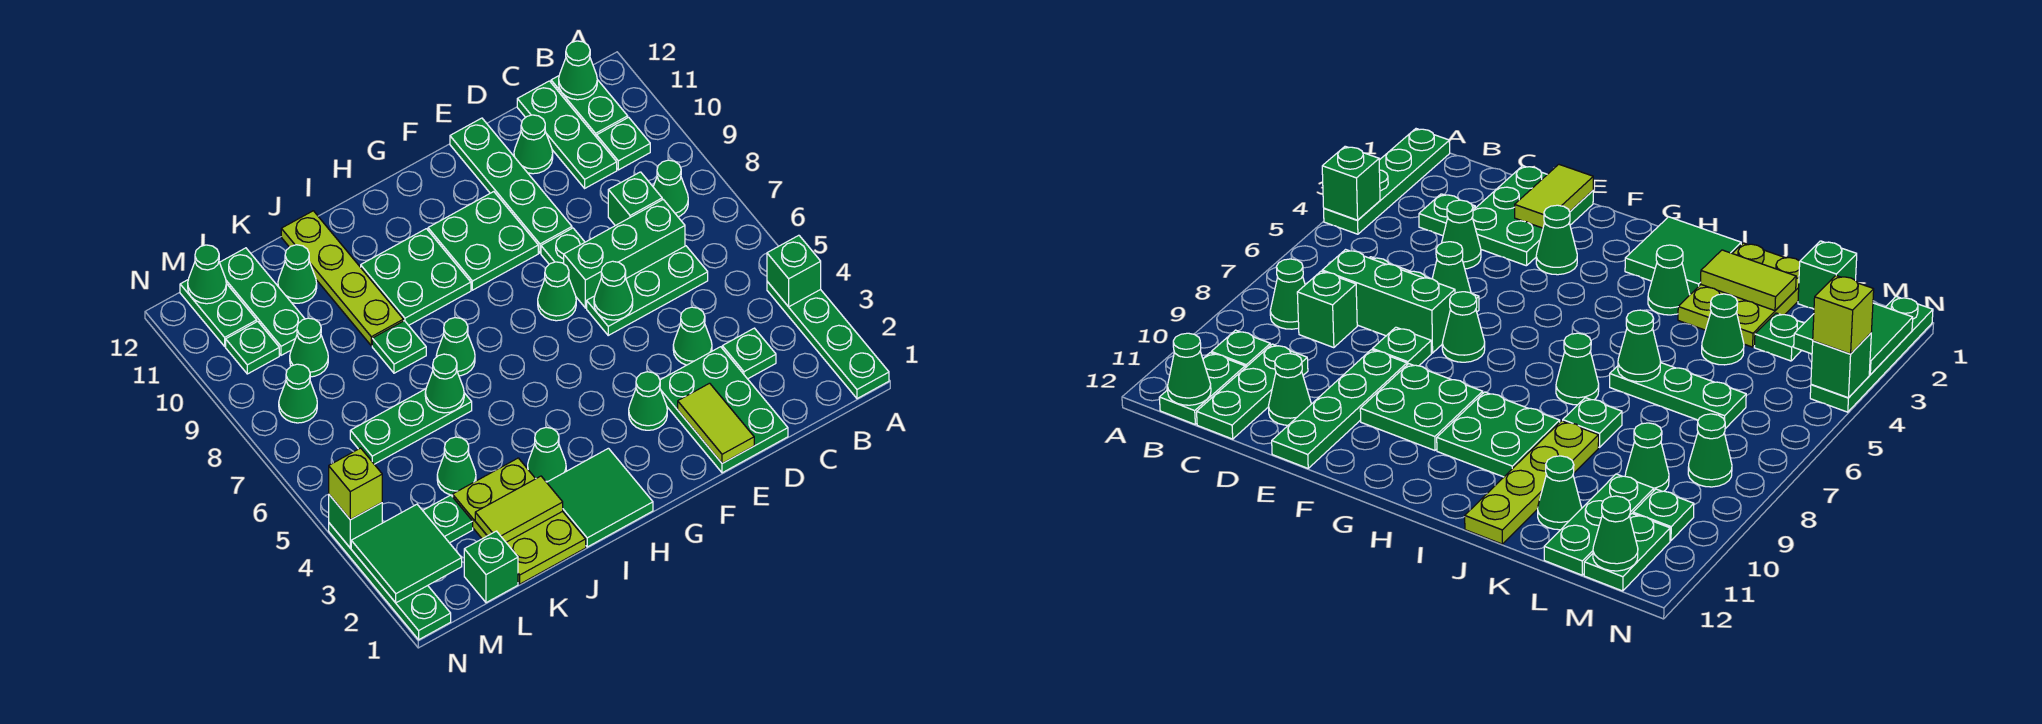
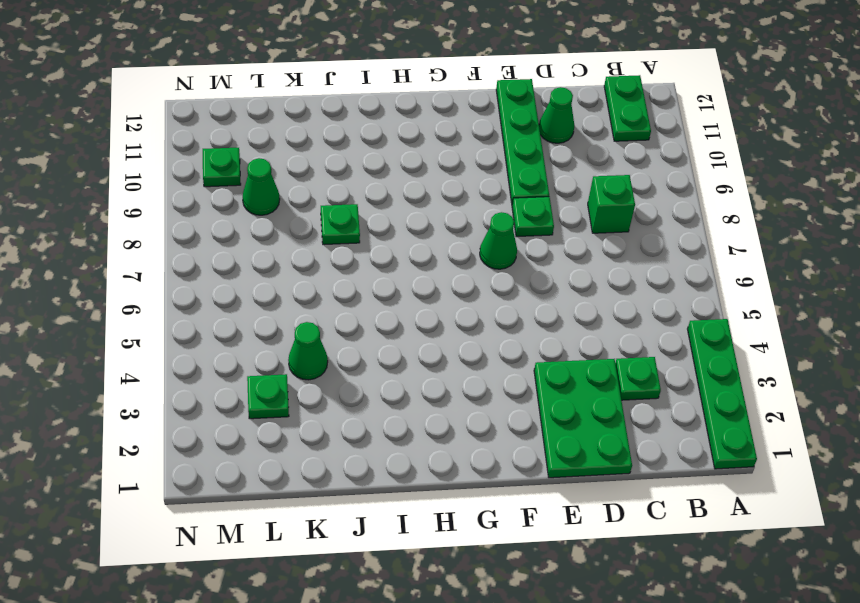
none -> green cone B8 level 1
none -> green plate B10 level 1
none -> green plate C6:E6 level 1
none -> green brick C7:E7 level 1

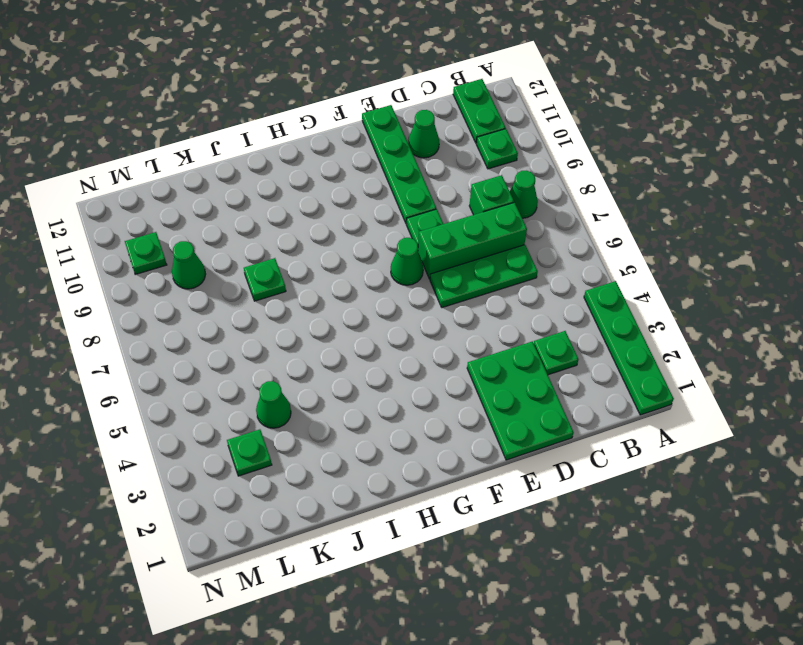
none -> green plate C10:C12 level 1
none -> green cone D4 level 1
none -> green cone F3 level 1
none -> green plate F9:G10 level 1

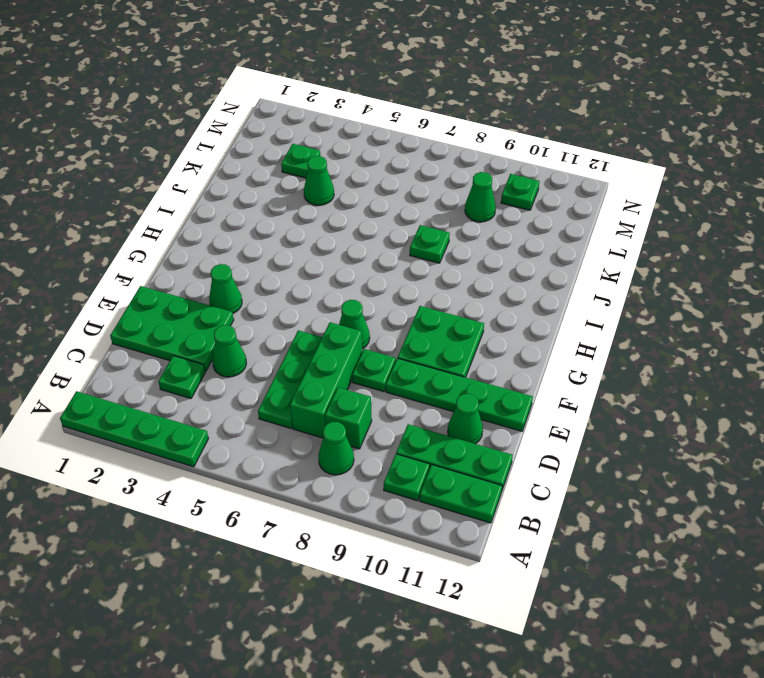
none -> green tile H1:I2 level 1
none -> green plate H9:I10 level 1
none -> green cone I3 level 1
none -> green cone I7 level 1

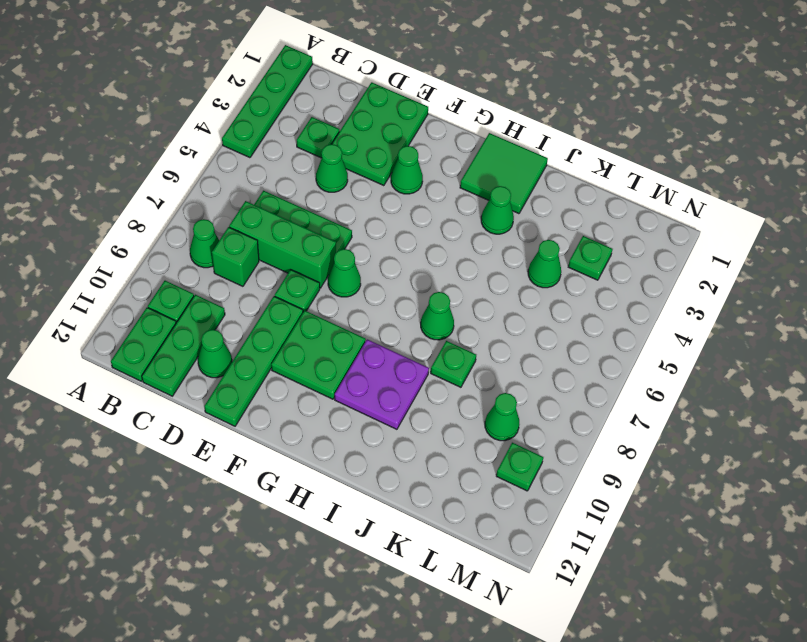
purple plate H9:I10 level 1 -> green plate H9:I10 level 1
none -> lime plate J1:K3 level 1
none -> green plate J6:L6 level 1
none -> lime plate J9:J12 level 1
none -> green cone K11 level 1

